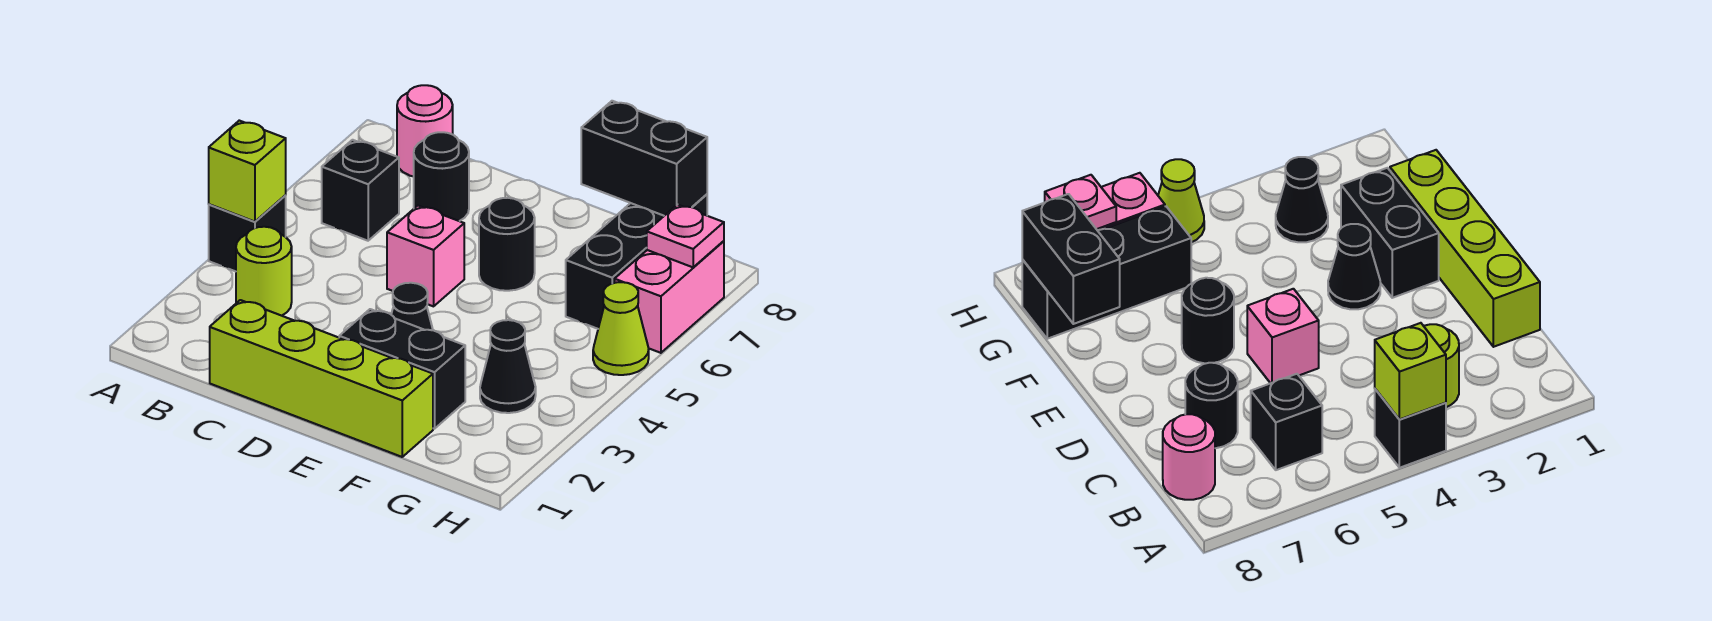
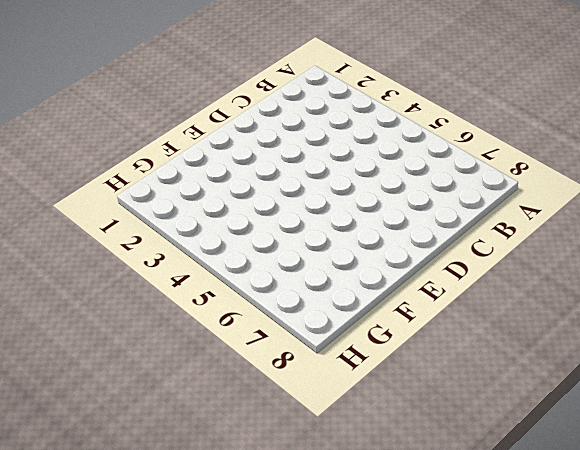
none -> black brick A4 level 1
none -> lime round brick B3 level 1
none -> black brick B6 level 1

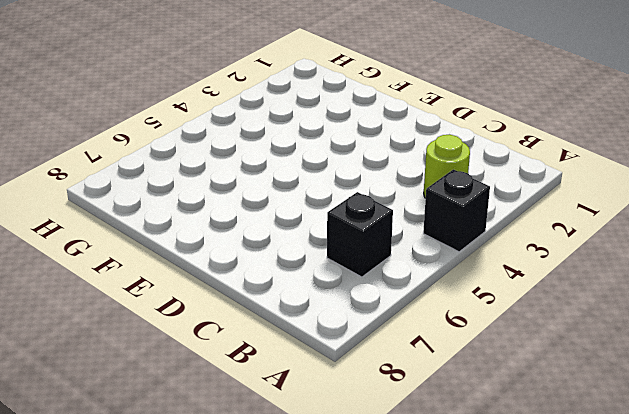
none -> pink round brick B8 level 1
none -> lime brick C1:F1 level 1
none -> black round brick C7 level 1

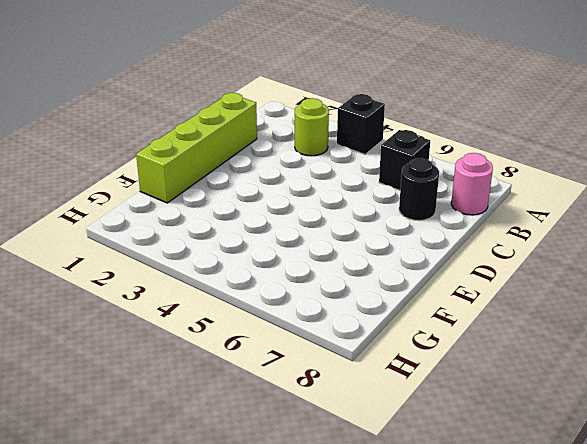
none -> pink brick D5 level 1
none -> black brick E2:F2 level 1
none -> black cone E3 level 1

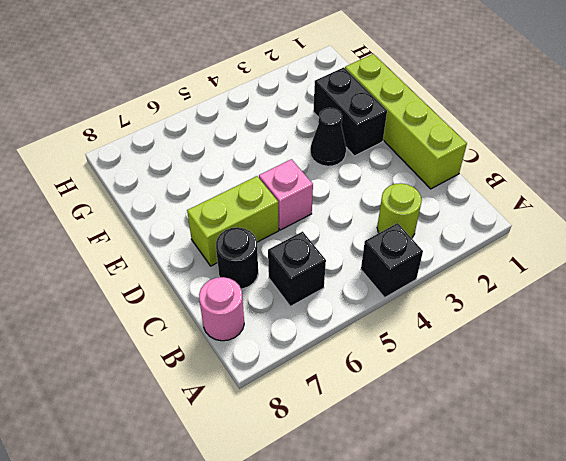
lime brick D6:D7 level 1 -> none
none -> black round brick E6 level 1
none -> black cone G3 level 1
none -> black brick G6:G8 level 1

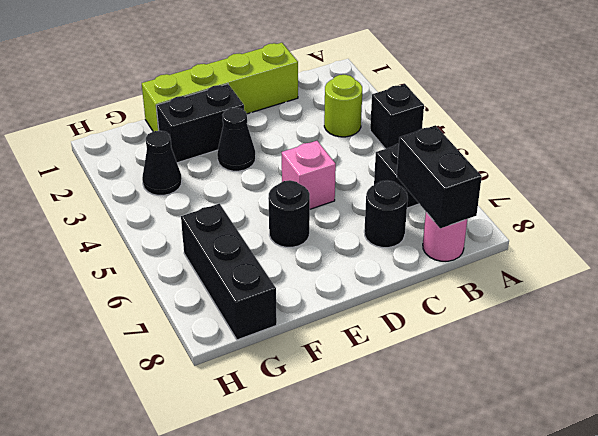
black brick B7:B8 level 2 -> black brick F8:G8 level 2
none -> lime cone H5 level 1
none -> pink brick H6:H7 level 1
none -> lime brick A4 level 2

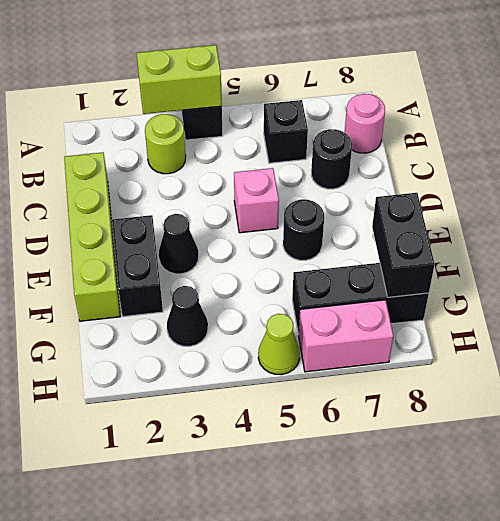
lime brick A3:A4 level 2 -> lime brick A4 level 2
none -> pink plate H7 level 2

